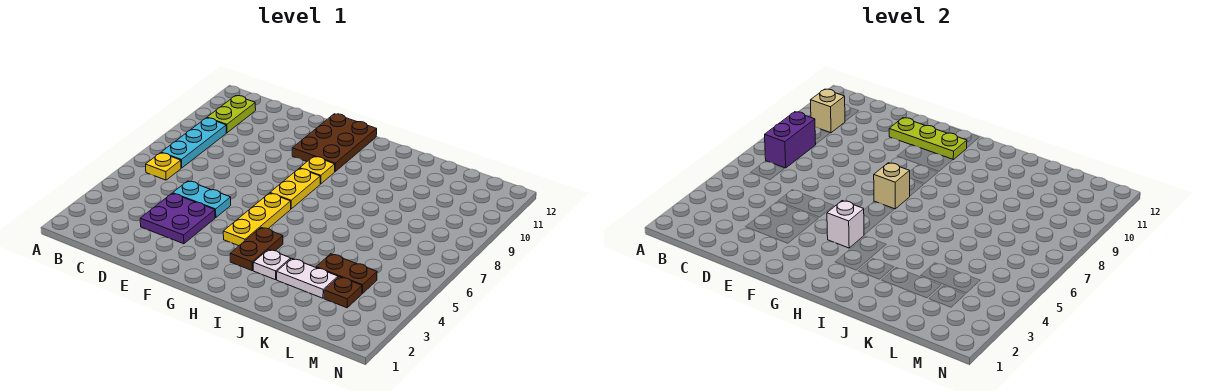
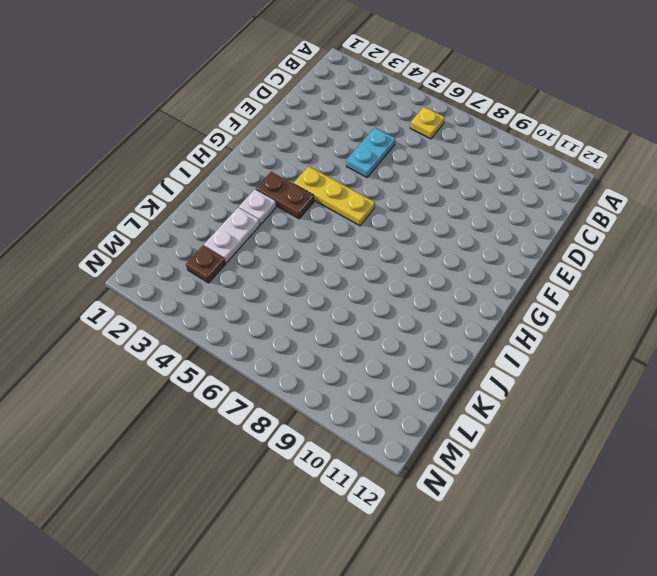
none -> cyan plate B7:B9 level 1
none -> lime plate B10:B11 level 1
none -> purple plate D3:E4 level 1

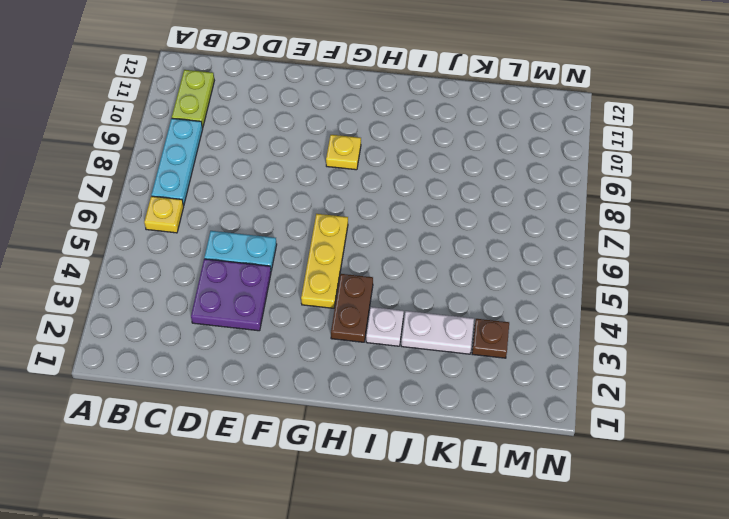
none -> brown plate F10:G12 level 1
none -> yellow plate G7:G8 level 1
none -> brown plate K4:L4 level 1

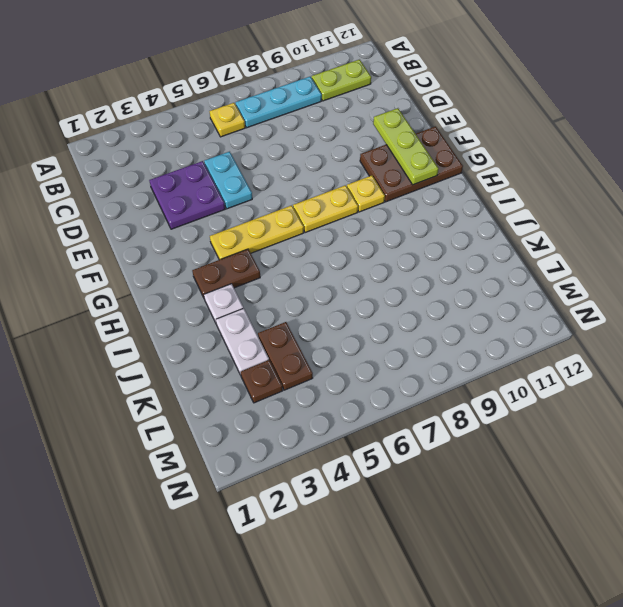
none -> purple brick B7:B8 level 2
none -> tan brick B10 level 2
none -> white brick G4 level 2

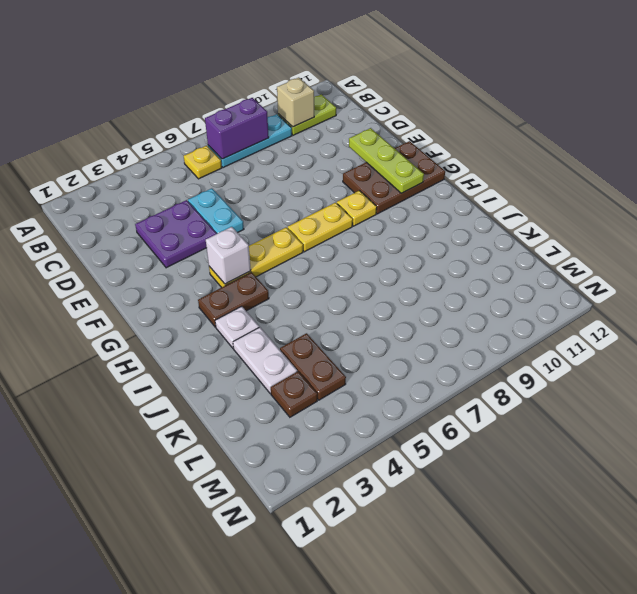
none -> tan brick G7 level 2

